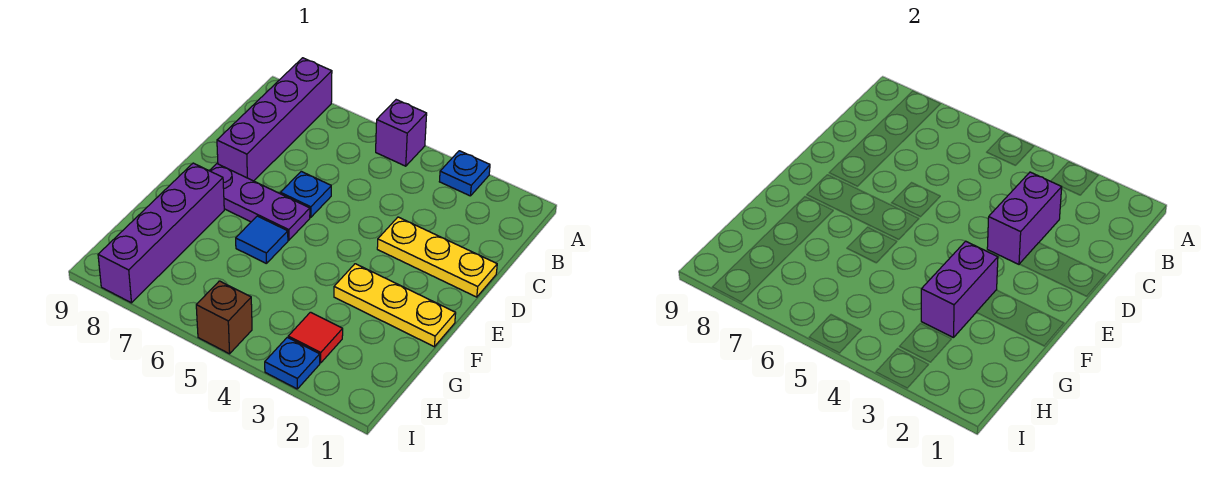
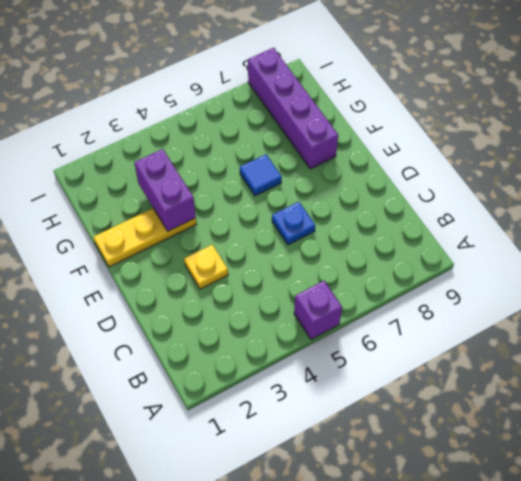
yellow plate D3 level 1 -> yellow plate D1:D3 level 1
none -> blue plate A3 level 1
none -> purple brick A8:D8 level 1
none -> purple plate E6:E8 level 1

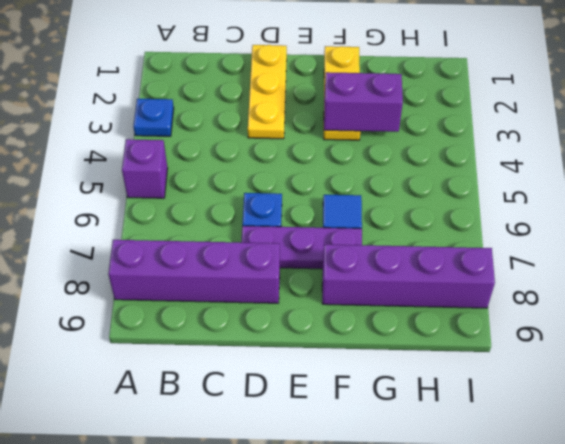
purple plate D7:F7 level 1 -> purple plate E6:E8 level 1
none -> red tile H3 level 1
none -> blue plate I3 level 1
none -> brown brick I5 level 1

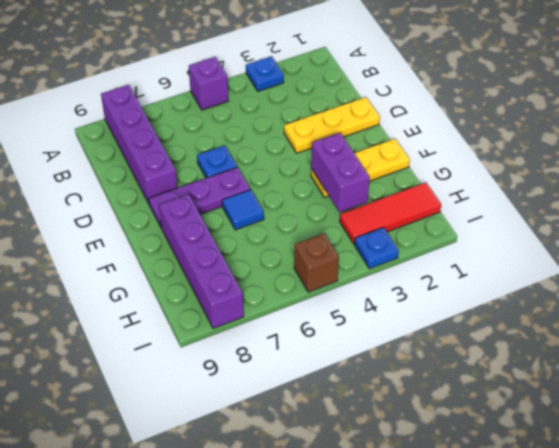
red tile H1:H3 level 1 -> red tile H3 level 1
none -> purple brick C3:D3 level 2

